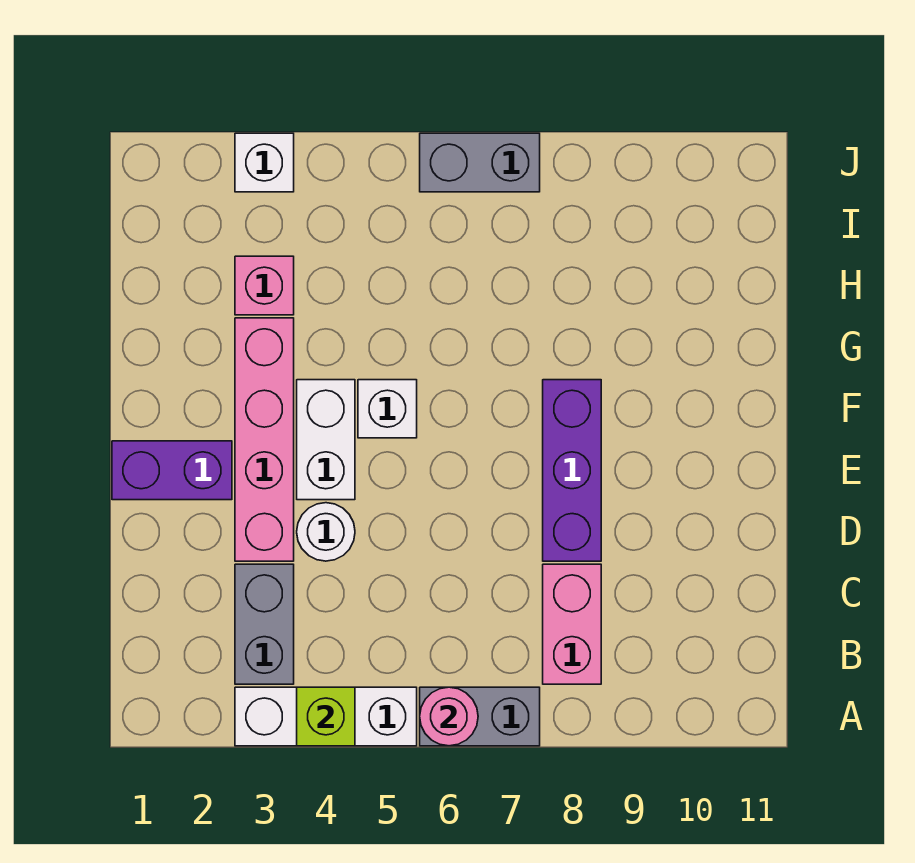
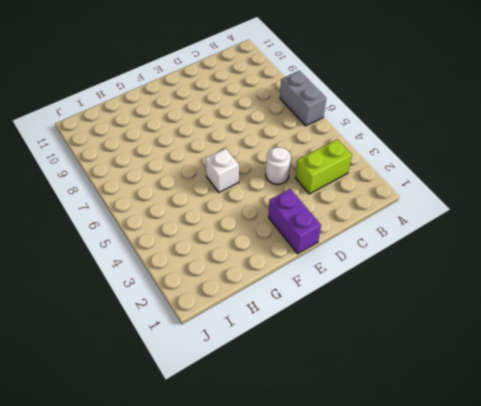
lime brick B3:C3 level 1 -> grey brick B3:C3 level 1
none -> white brick A3:A5 level 1
none -> pink brick B8:C8 level 1
none -> pink brick D3:G3 level 1

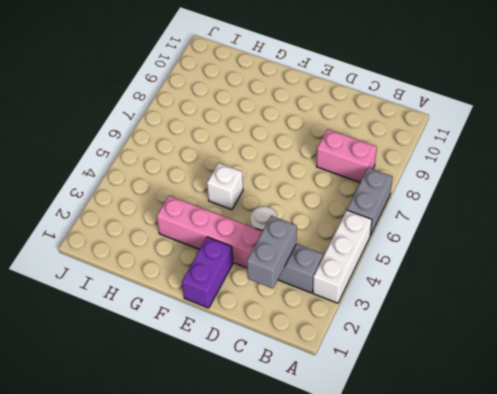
grey brick C2:C3 level 2 -> grey brick J6:J7 level 1
none -> purple brick D8:F8 level 1
none -> white brick E4:F4 level 1
none -> pink brick H3 level 1

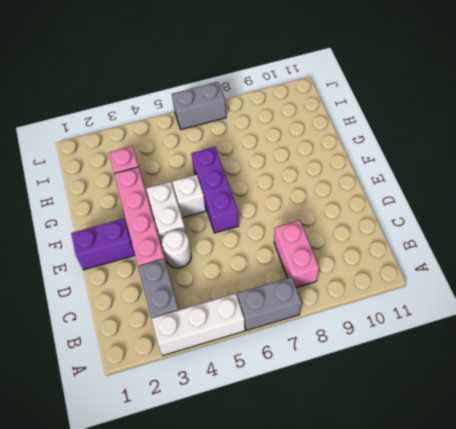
purple brick E6:G6 level 1 -> purple brick D8:F8 level 1
none -> white brick J3 level 1
none -> lime brick A4 level 2
none -> pink round brick A6 level 2

